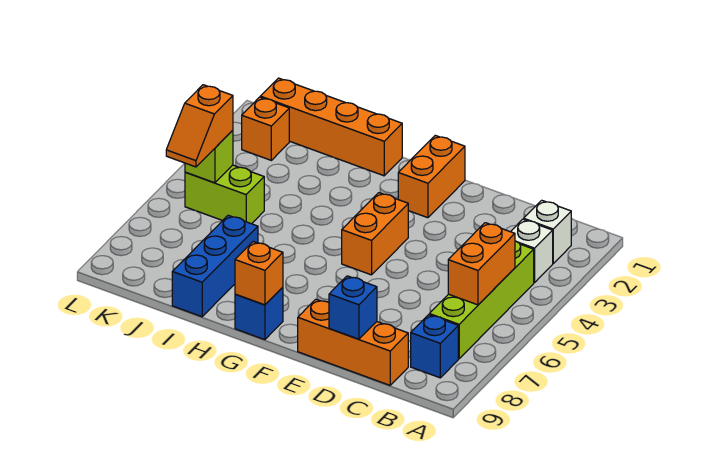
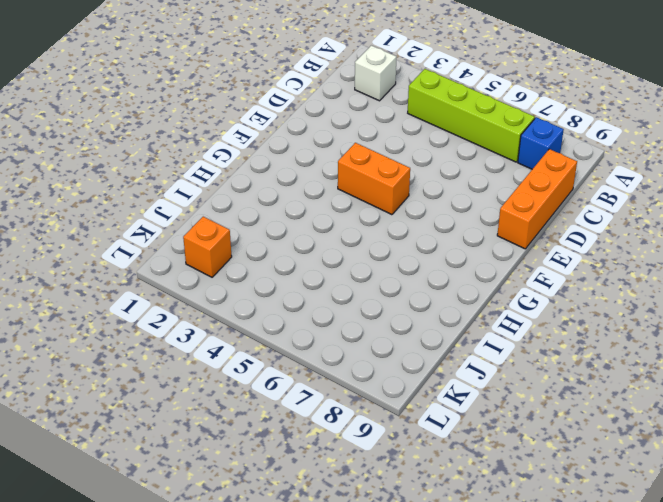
none -> white brick B3 level 1
none -> orange brick F1:F2 level 1
none -> blue brick G9 level 1

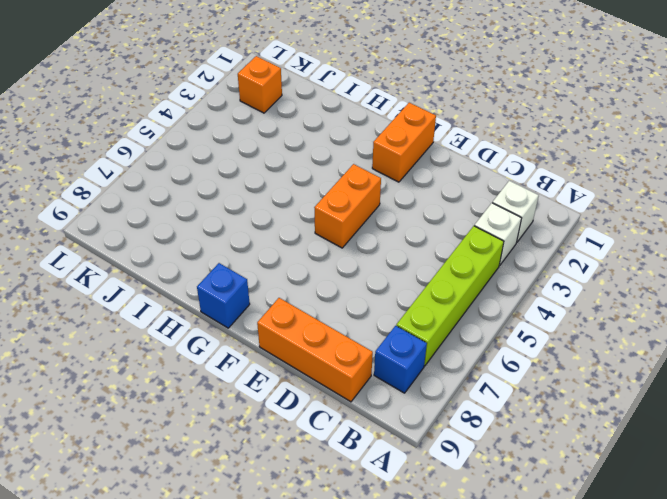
none -> orange brick H1:K1 level 1
none -> blue brick I7:I9 level 1
none -> lime brick J5:K5 level 1

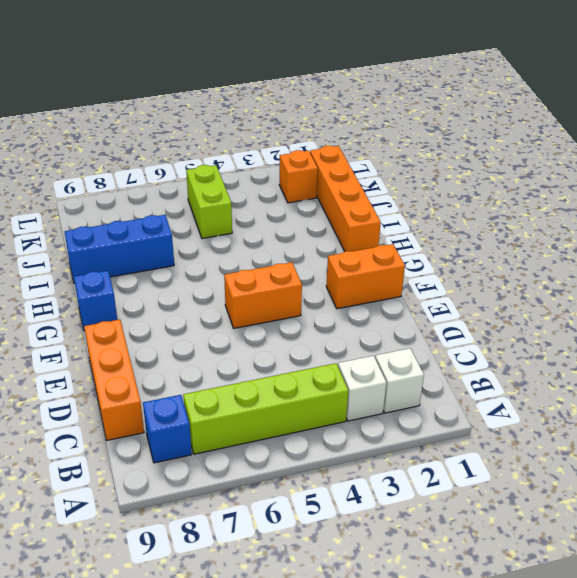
none -> orange brick B5:B6 level 2
none -> blue brick D9 level 2
none -> orange brick G9 level 2

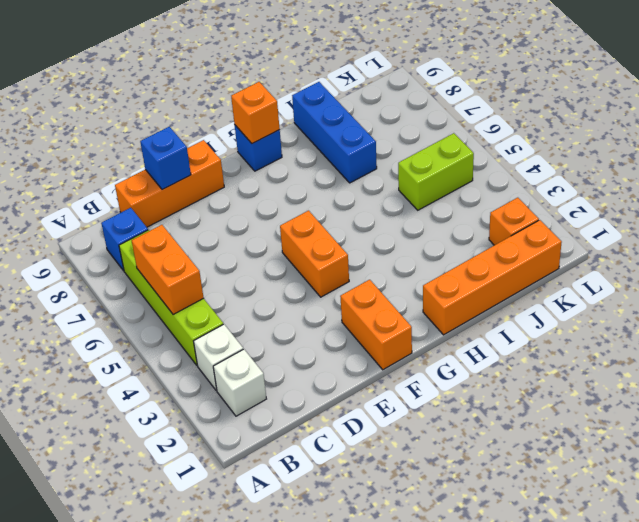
none -> lime brick K5 level 2
none -> orange slope K5:K6 level 3 top 5

